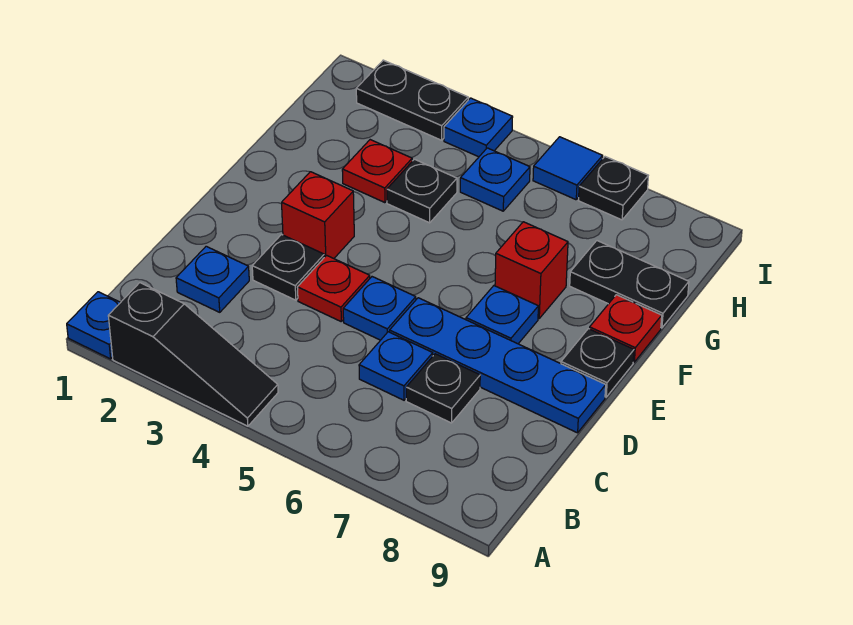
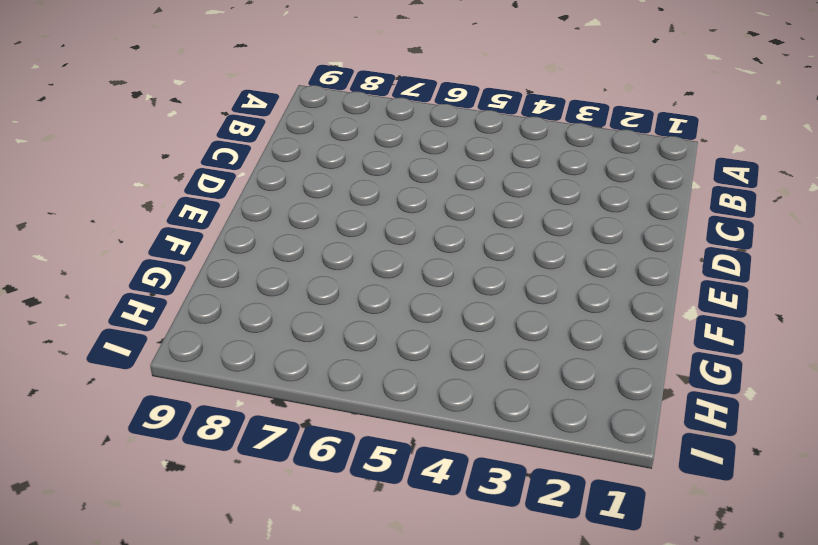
none -> blue plate A1 level 1
none -> black slope A2:A4 level 1 top 2
none -> blue plate C2 level 1

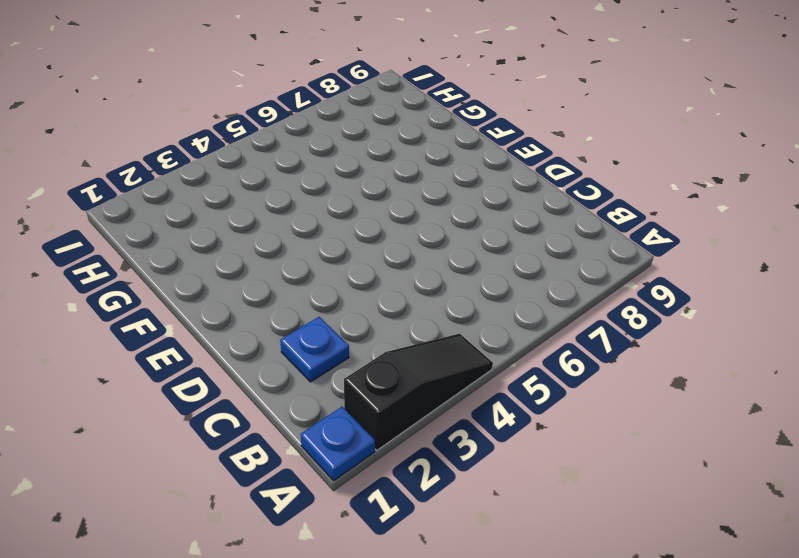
none -> blue plate C6 level 1
none -> black plate C7 level 1
none -> black plate D3 level 1

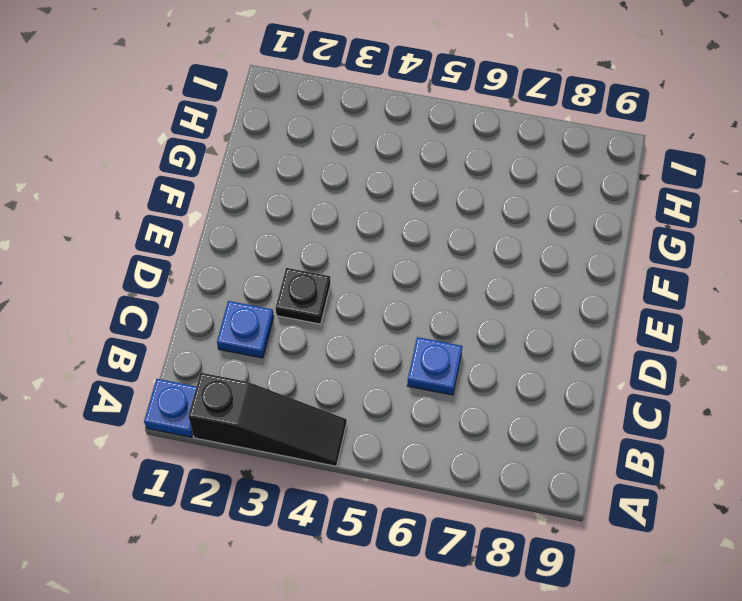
none -> black plate C7 level 1
none -> red plate D4 level 1
none -> blue plate D5 level 1

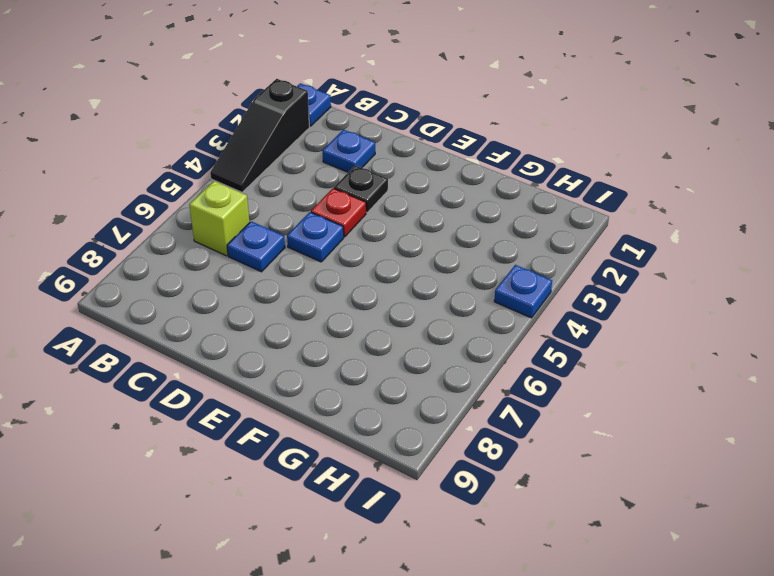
lime brick B6 level 1 -> none
none -> black plate C7 level 1
none -> blue plate D6:D9 level 1
none -> red brick E3 level 1

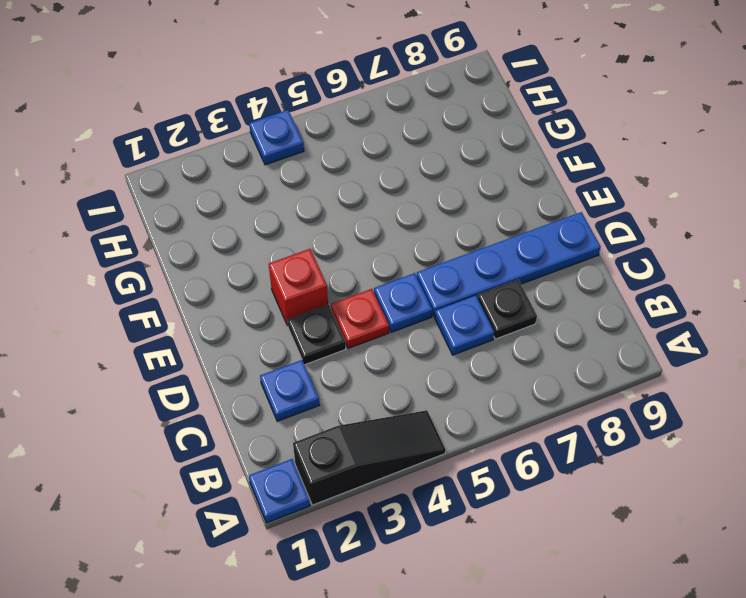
none -> blue plate E7 level 1
none -> black plate E9 level 1
none -> red brick F7 level 1

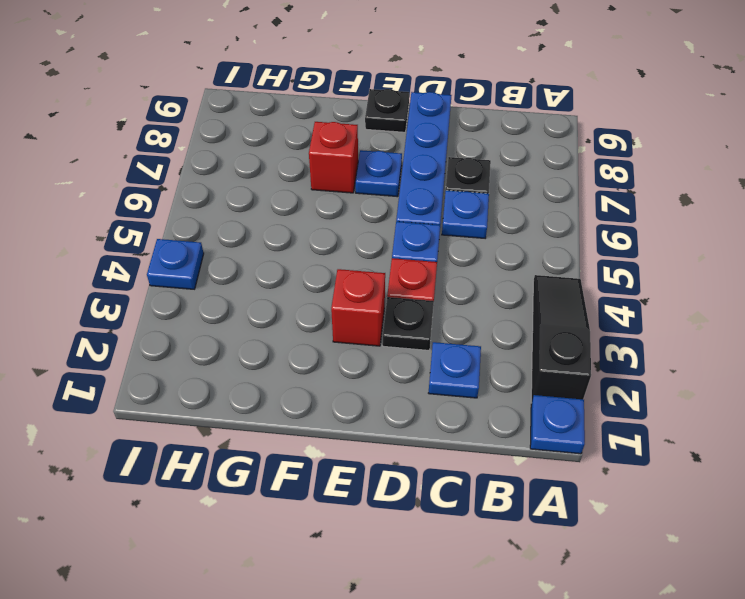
none -> red plate F9 level 1
none -> red plate G3 level 1
none -> black plate G4 level 1

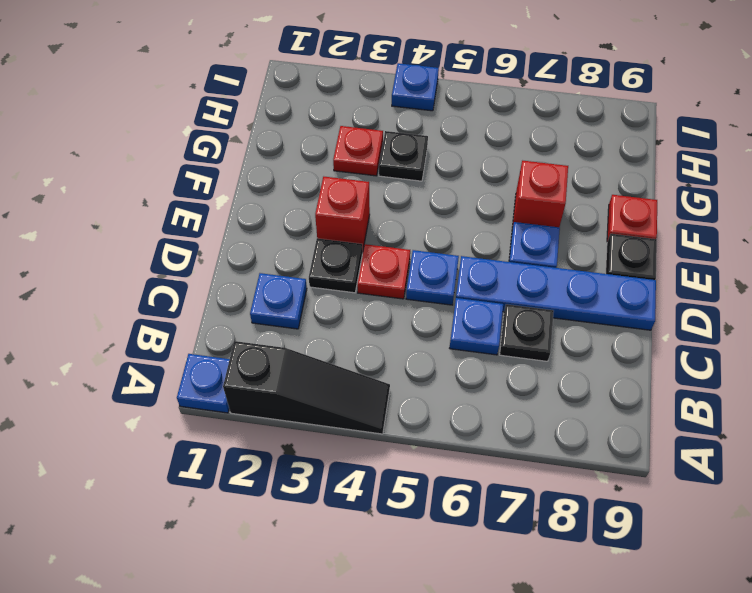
none -> black plate G8:G9 level 1
none -> blue plate H5 level 1
none -> black plate I2:I3 level 1

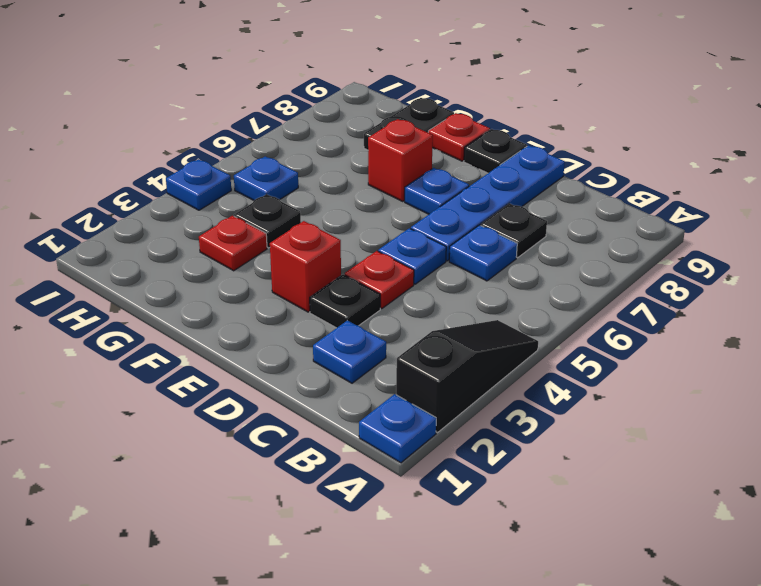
none -> black plate I2:I3 level 1
none -> blue tile I6 level 1
none -> black plate I7 level 1

